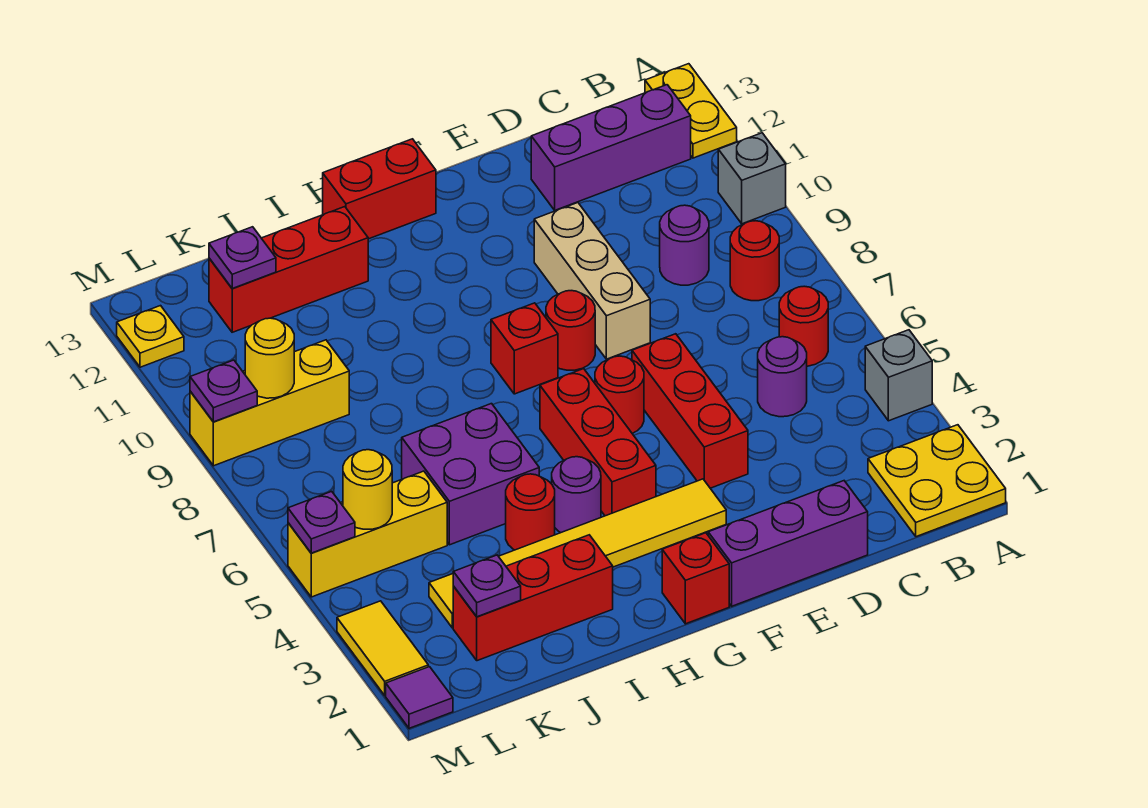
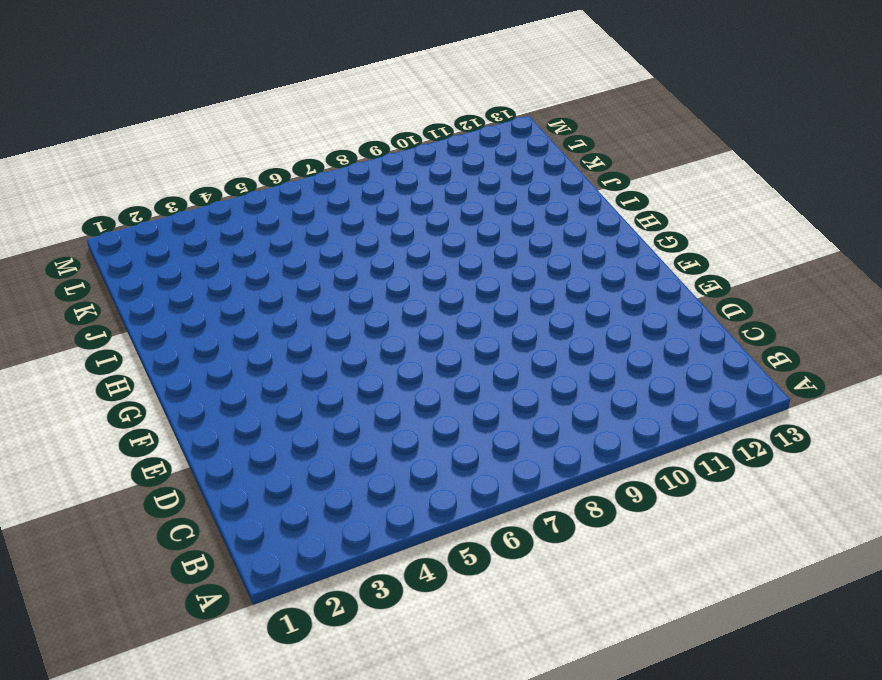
none -> yellow plate A1:B2 level 1
none -> grey brick A4 level 1
none -> grey brick A10 level 1
none -> yellow plate A12:A13 level 1

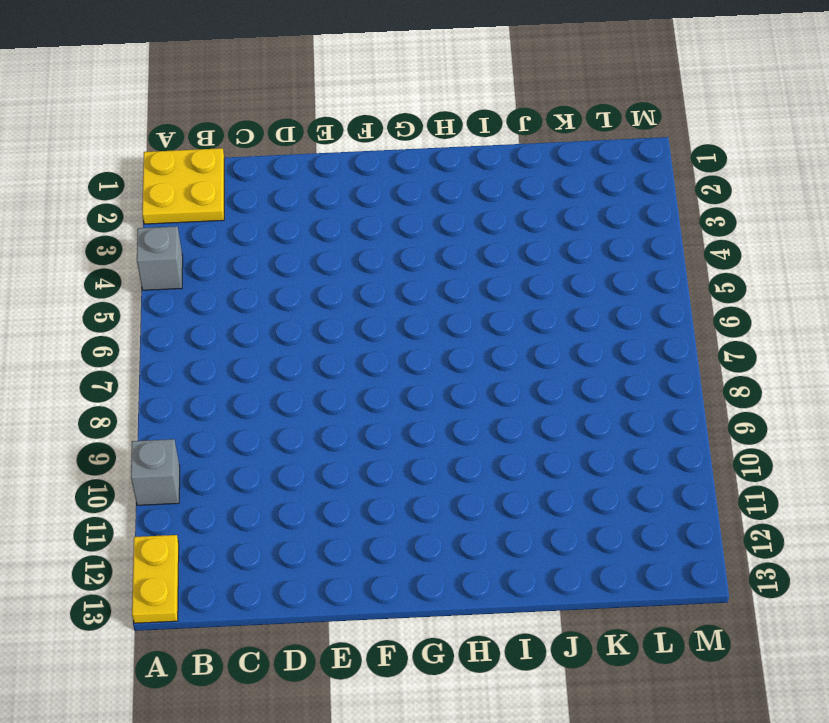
none -> red round brick B6 level 1
none -> red round brick B8 level 1
none -> purple brick B12:D12 level 1
none -> purple round brick C5 level 1

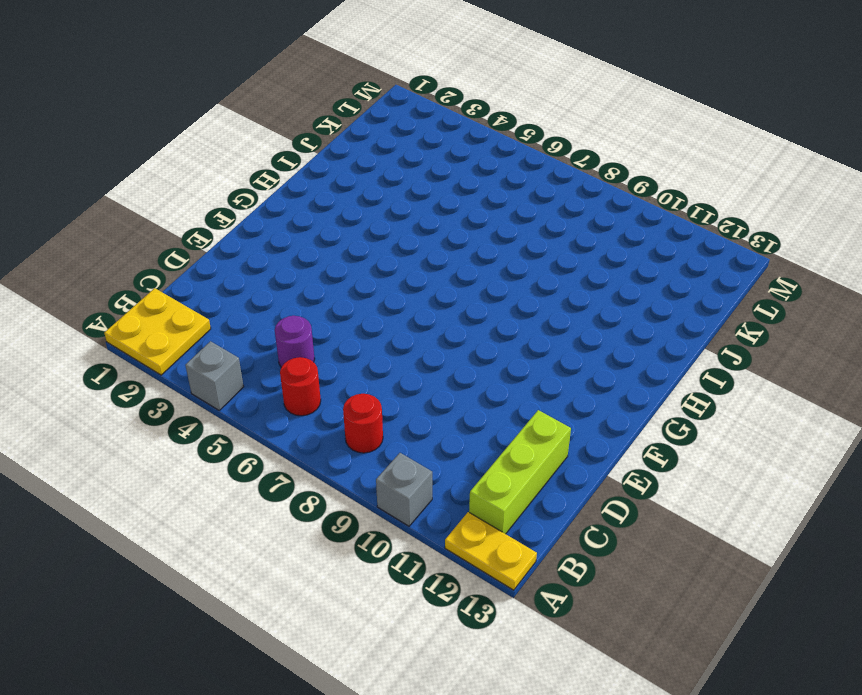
lime brick B12:D12 level 1 -> purple brick B12:D12 level 1
none -> purple round brick C9 level 1
none -> purple brick D1:F1 level 1
none -> red brick E4:E6 level 1
none -> tan brick E8:E10 level 1

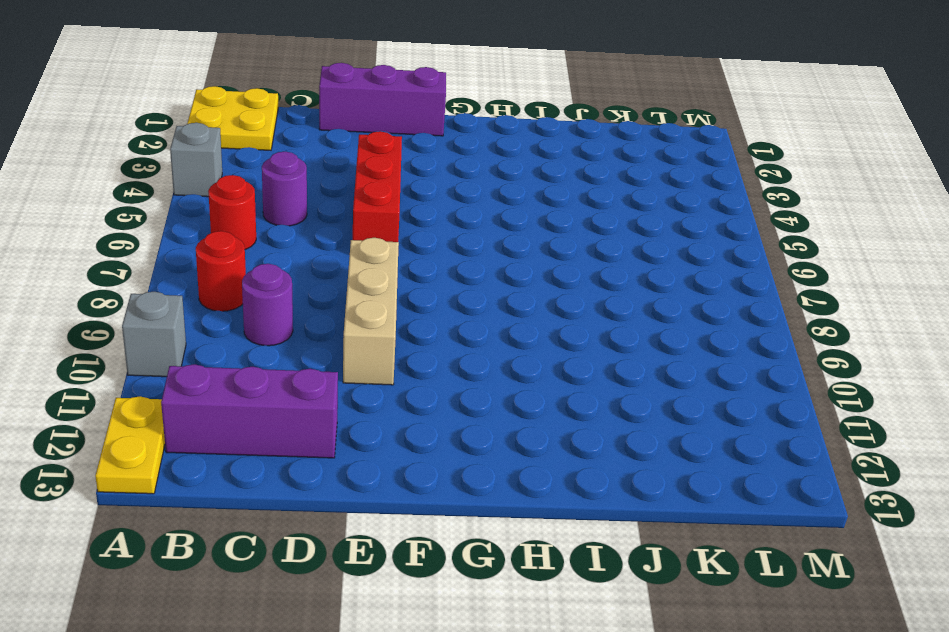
none -> yellow tile F3:K3 level 1
none -> red round brick F6 level 1
none -> red round brick F8 level 1
none -> red brick G1 level 1

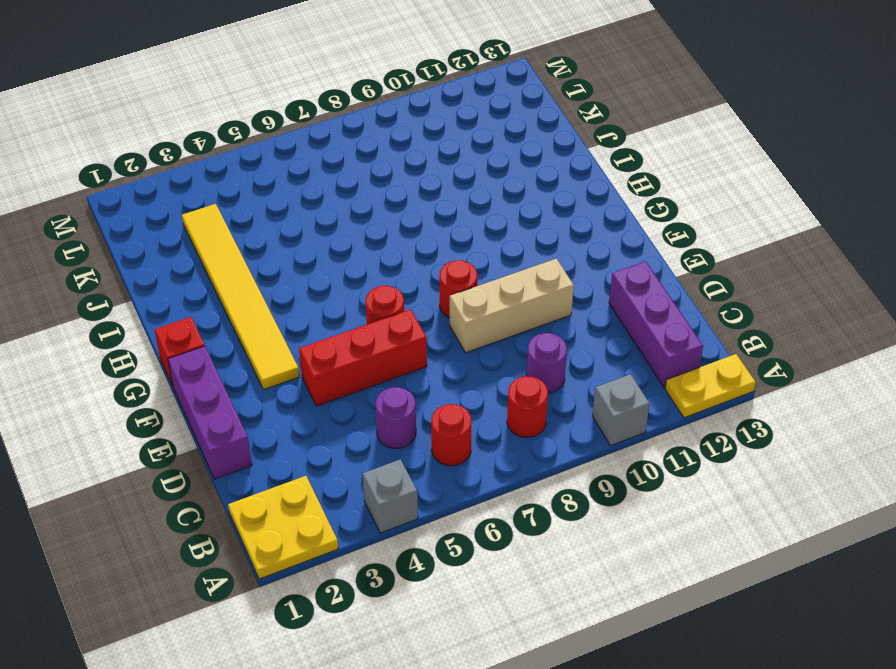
none -> red brick G4:G6 level 1
none -> red brick G8 level 1
none -> red brick G13:H13 level 1
none -> purple round brick H4 level 1

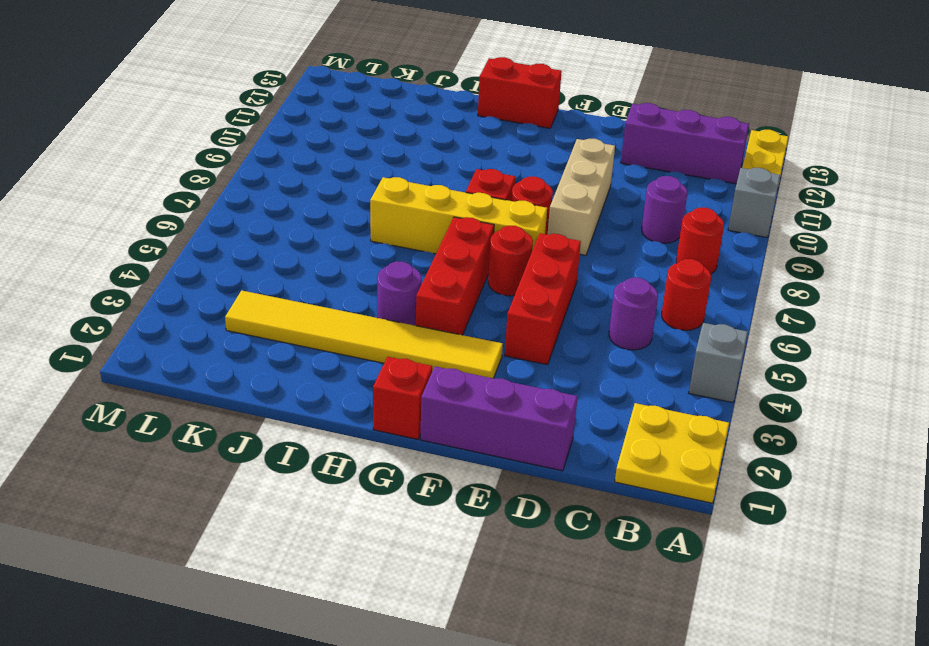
yellow brick F7:I7 level 1 -> none
none -> red brick I2:K2 level 1
none -> red round brick I4 level 1
none -> purple brick I5:J6 level 1
none -> red brick I12:K12 level 1

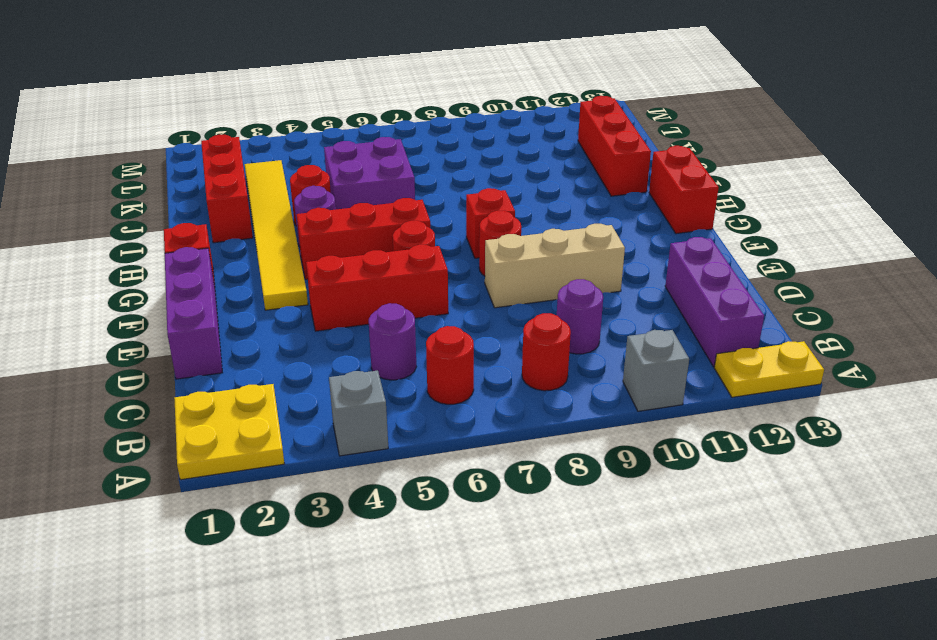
none -> yellow brick K5:M5 level 1
none -> yellow brick K9:M9 level 1
none -> purple tile M1 level 1
none -> yellow tile M2:M3 level 1

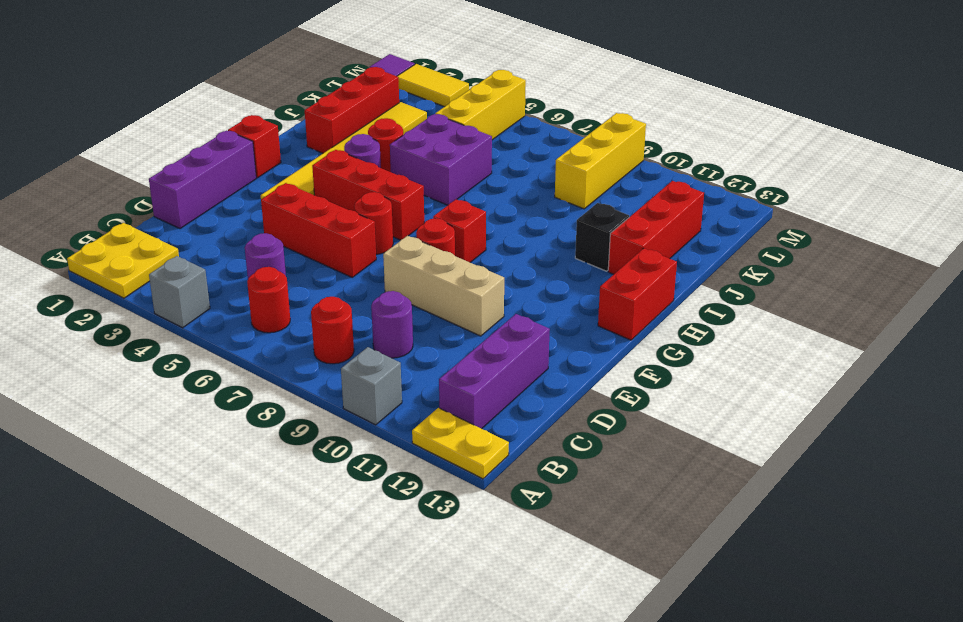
black brick I11 level 1 -> none
none -> yellow plate M12 level 1
none -> purple plate K2 level 2
none -> purple plate K12 level 2
none -> yellow round brick L5 level 2

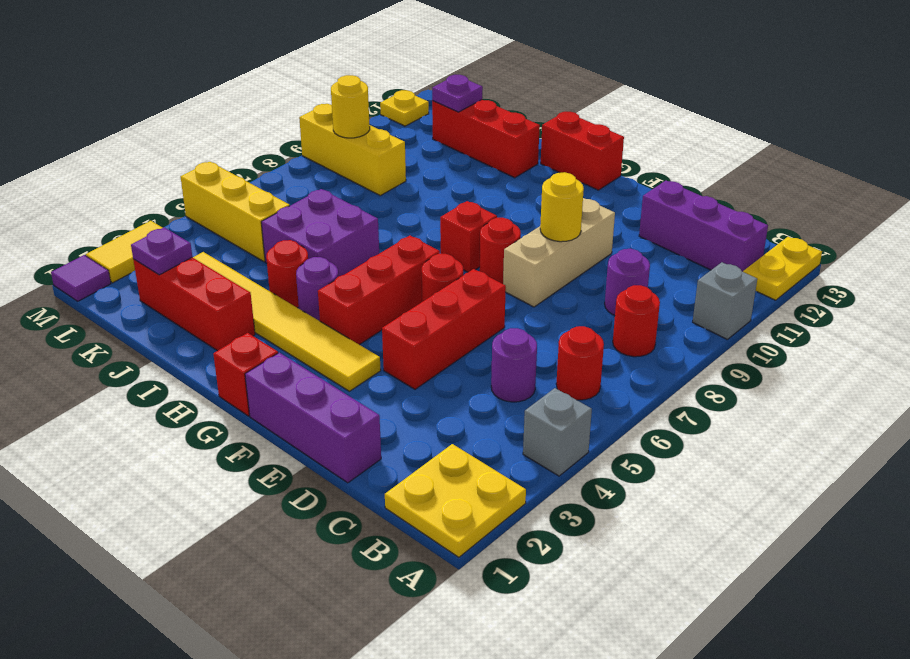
yellow round brick E9 level 2 -> yellow round brick L5 level 2
none -> purple plate M5 level 2
none -> purple plate M9 level 2

